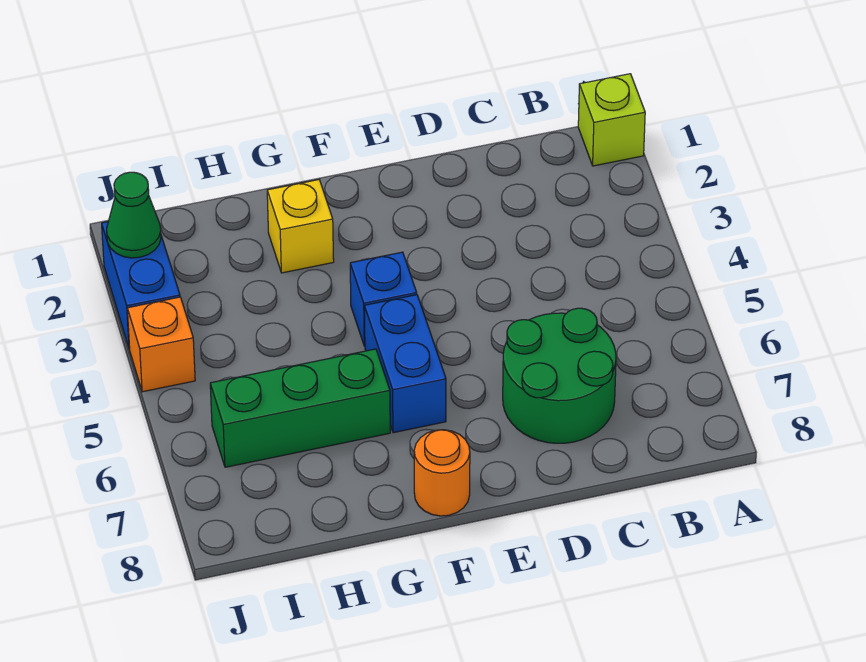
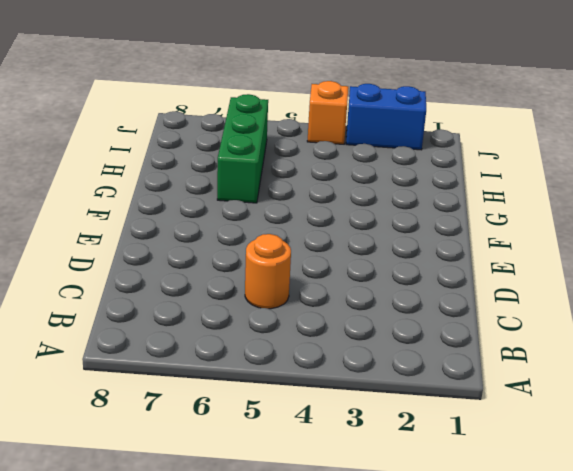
orange round brick C5 level 1 -> orange round brick F8 level 1
none -> lime brick A1 level 1
none -> green round brick C6:D7 level 1

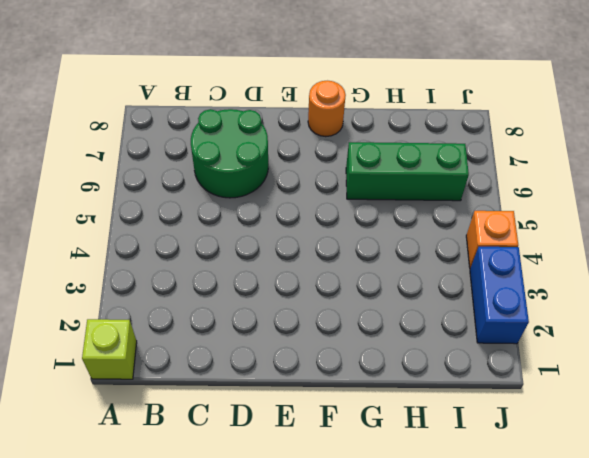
none -> blue brick F4 level 1
none -> blue brick F5:F6 level 1

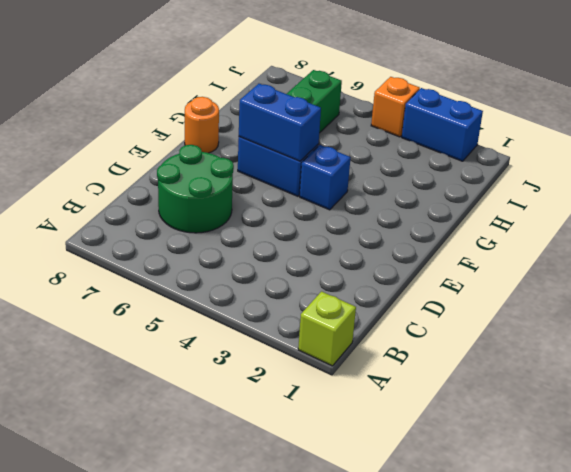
blue brick F5:F6 level 2 -> none
none -> yellow brick G2 level 1
none -> green cone J2 level 2

